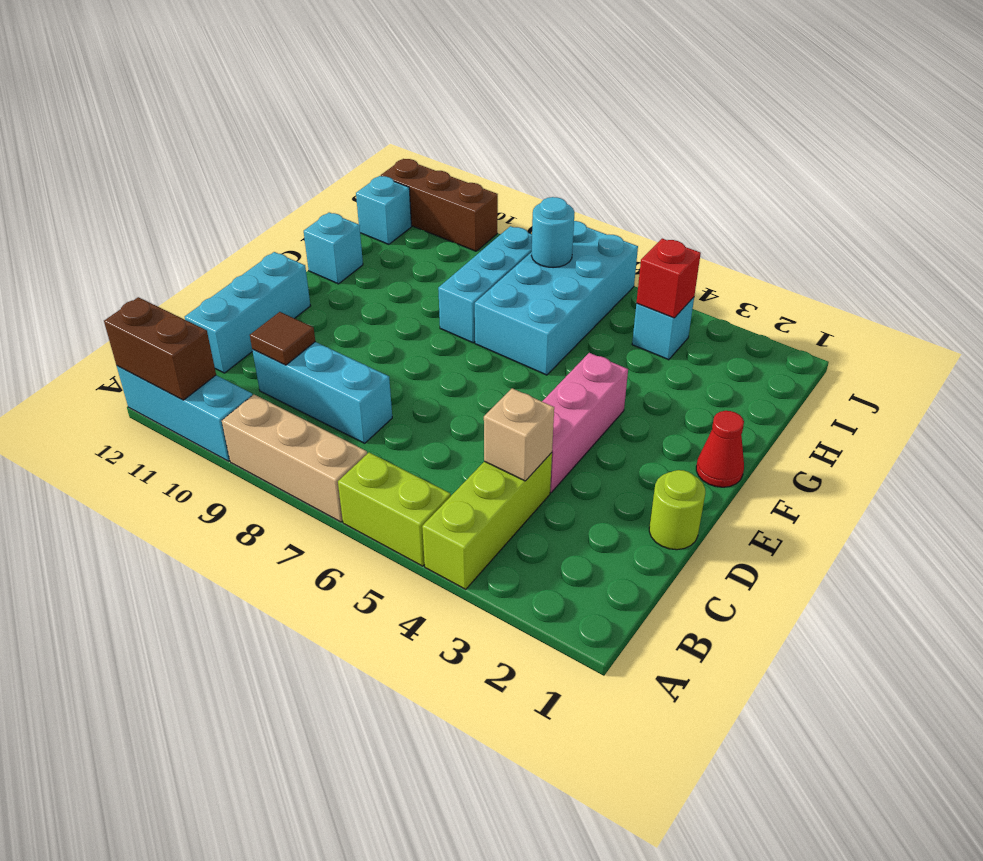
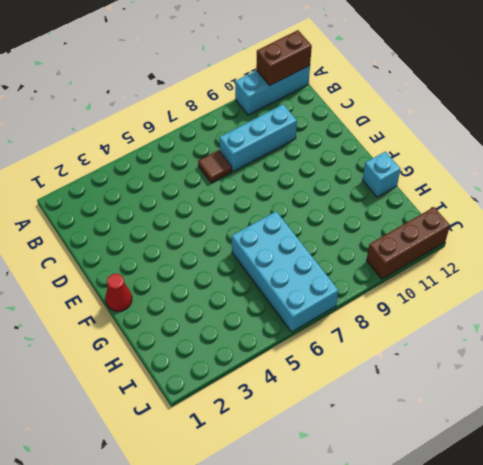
brown tile C7 level 1 -> brown tile C10 level 2
none -> lime brick A4:C4 level 1
none -> lime brick A5:A6 level 1
none -> tan brick A7:A9 level 1

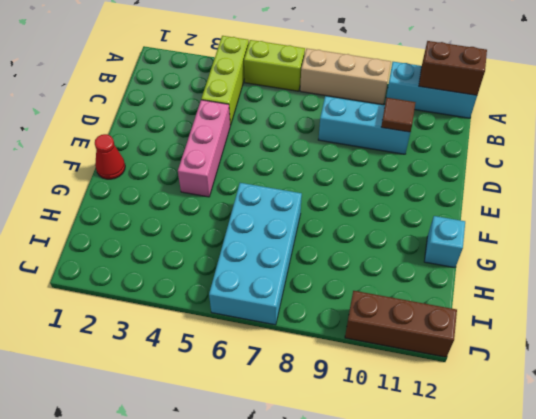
none -> cyan brick C12:E12 level 1
none -> lime round brick D1 level 1
none -> cyan brick G8:I8 level 1

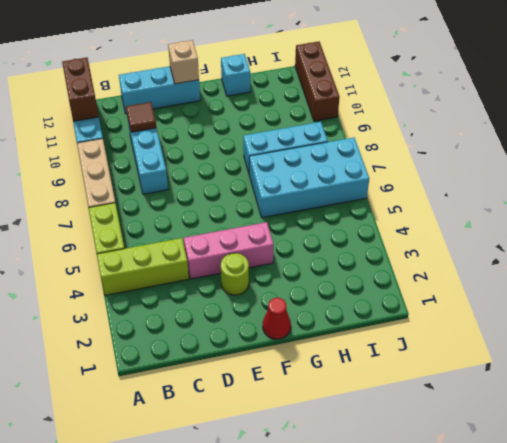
lime round brick E3 level 1 -> lime round brick D1 level 1
tan brick E12 level 2 -> tan brick C4 level 2
none -> cyan brick I4 level 1
none -> cyan brick I12 level 1
none -> red brick I4 level 2

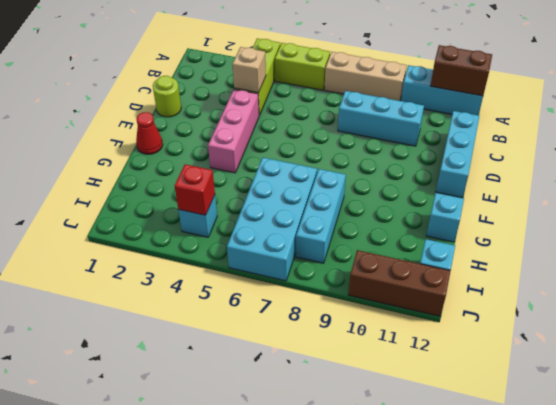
none -> brown tile C10 level 2
none -> cyan round brick I7 level 2

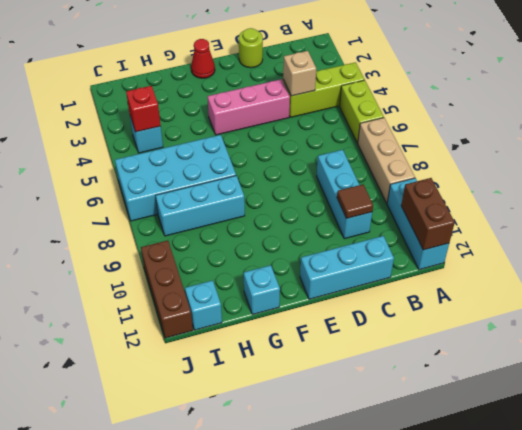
none -> cyan round brick I7 level 2

